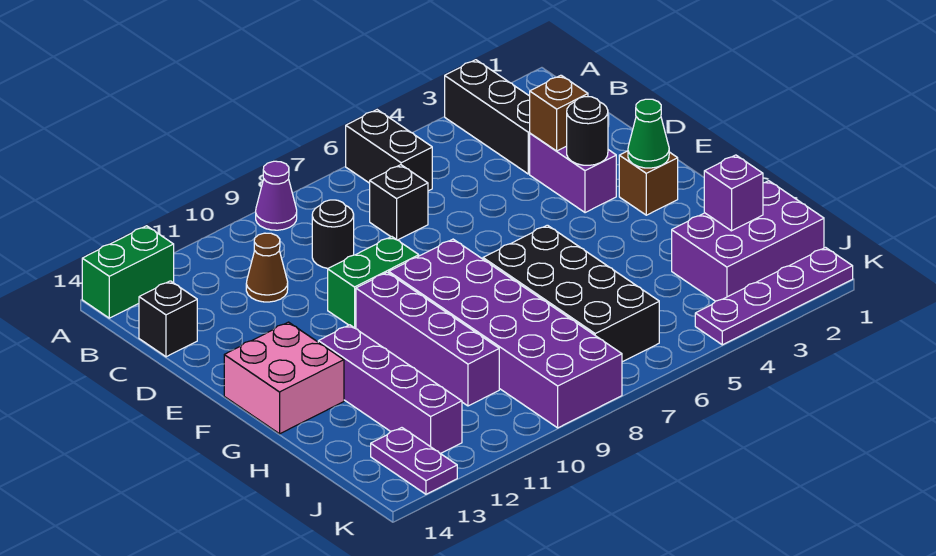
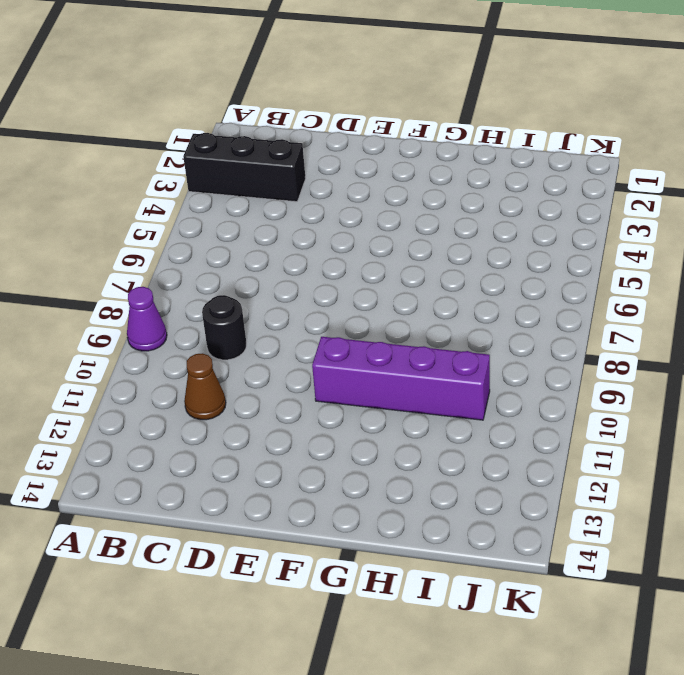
none -> black brick A6:B6 level 1
none -> green brick A13:A14 level 1
none -> black brick C7 level 1

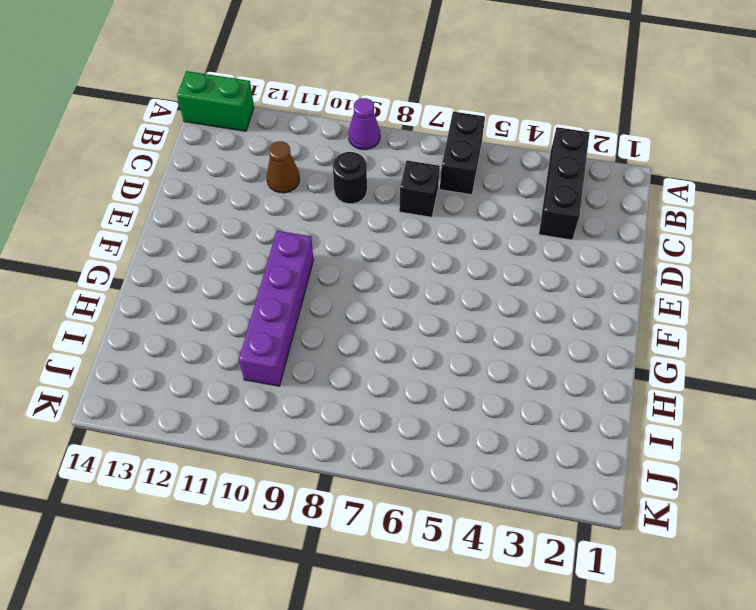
none -> black brick C14 level 1
none -> purple brick D3:E3 level 1
none -> green brick E9:E10 level 1

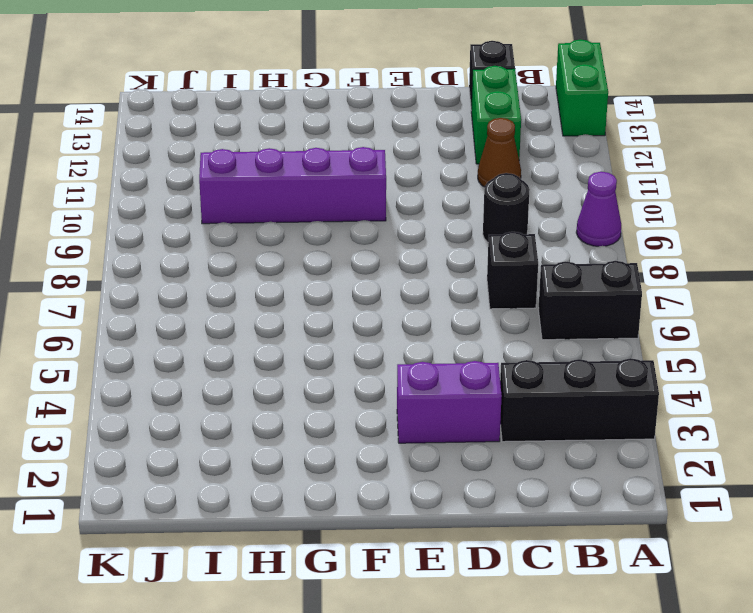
green brick C12:C13 level 1 -> green brick E9:E10 level 1
none -> brown brick F2 level 1
none -> purple brick F8:K9 level 1
none -> pink brick F13:G14 level 1

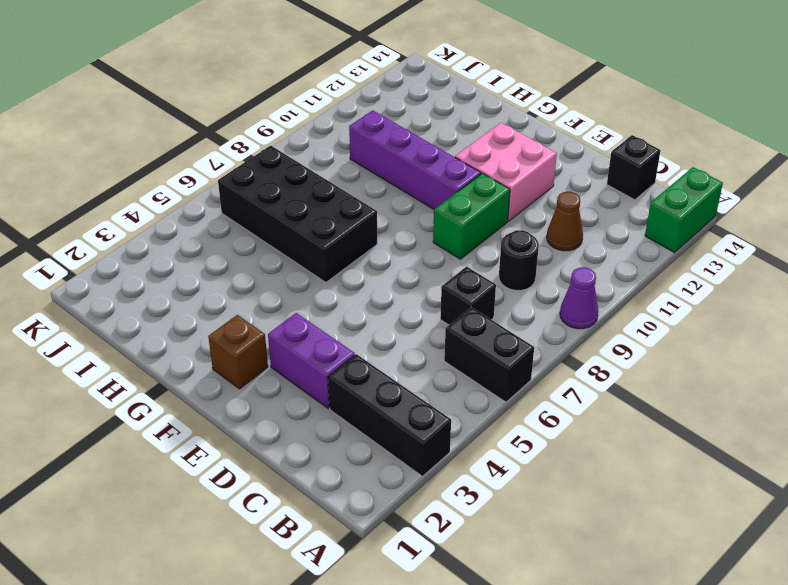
pink brick E11:F12 level 1 -> pink brick F13:G14 level 1
none -> purple brick F8:K9 level 1
none -> purple brick G12:J12 level 1
none -> purple brick I1:J3 level 1

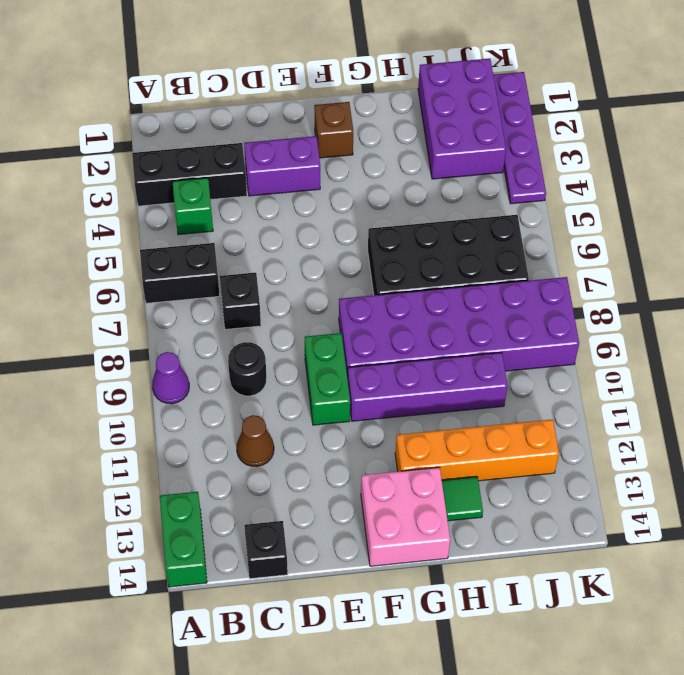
green brick B4 level 1 -> none
orange brick G12:J12 level 1 -> purple brick G12:J12 level 1
green tile H13 level 1 -> none
none -> purple plate J13:K13 level 1
none -> brown brick D3 level 2
none -> black round brick E3 level 2

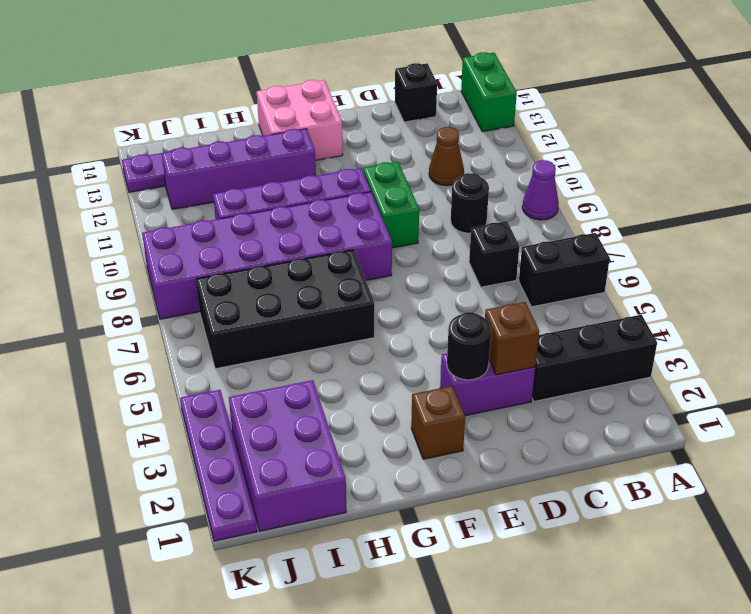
none -> green cone F2 level 2
none -> purple brick I2 level 2

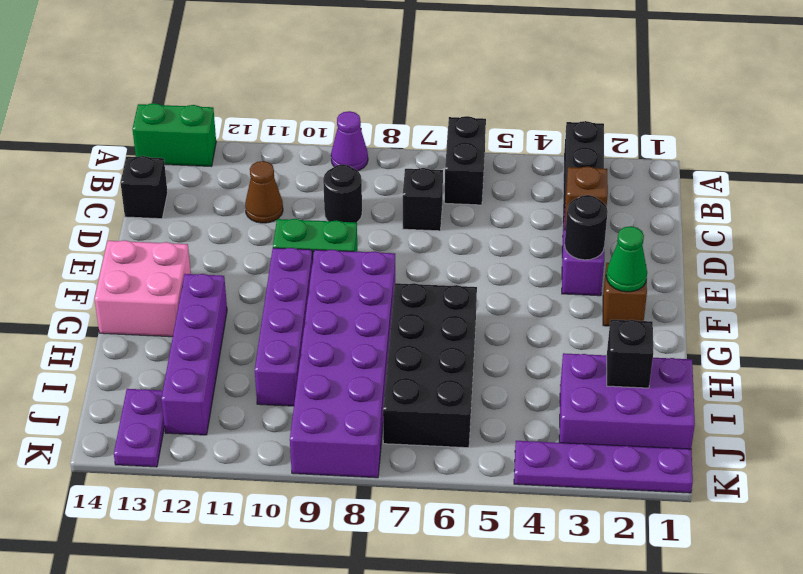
black brick I2 level 2 -> purple brick I2 level 2

